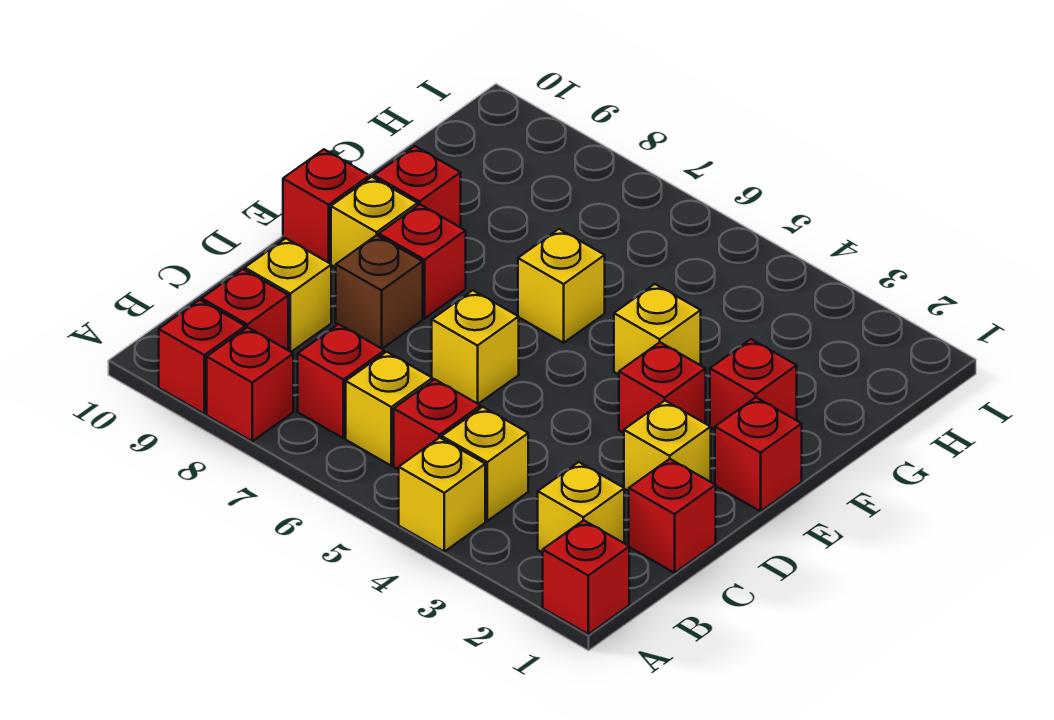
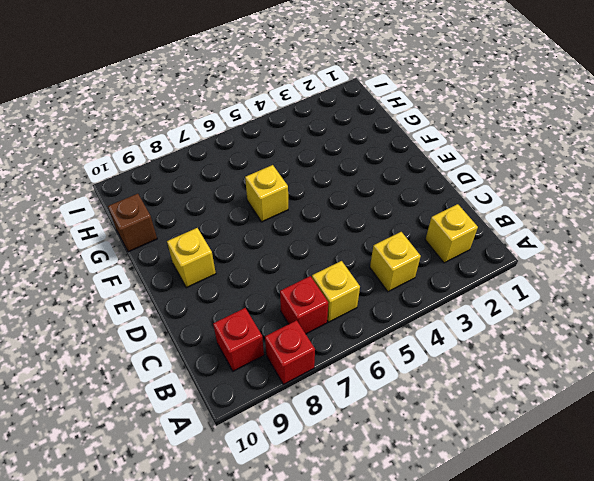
brown brick G10 level 1 -> brown brick D8 level 1
none -> red brick A1 level 1
none -> yellow brick A4 level 1
none -> red brick A9 level 1

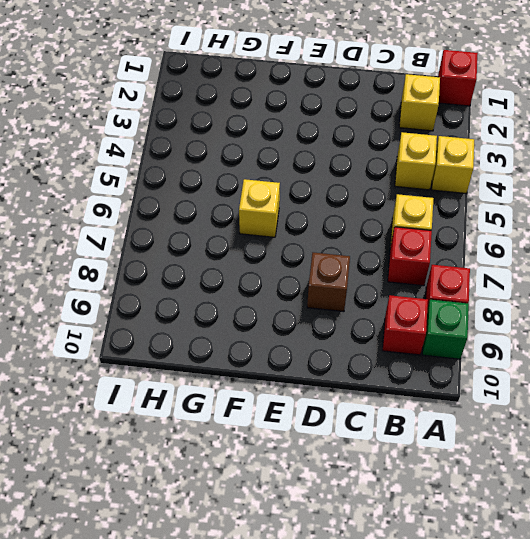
green brick A9 level 1 -> red brick A9 level 1
none -> red brick B5 level 1
none -> red brick C1 level 1
none -> yellow brick C9 level 1

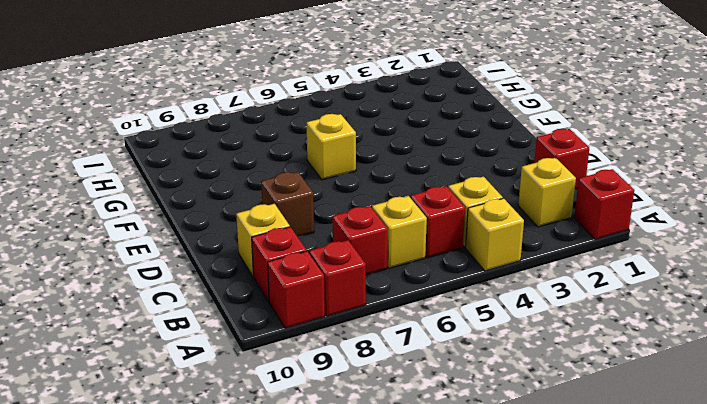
none -> yellow brick D2 level 1
none -> yellow brick D6 level 1
none -> red brick E1 level 1

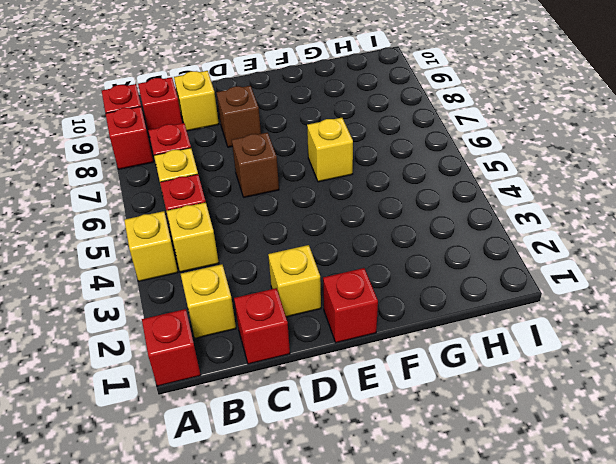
brown brick D6 level 1 -> yellow brick D6 level 1
none -> red brick E3 level 1
none -> red brick E8 level 1
none -> yellow brick E9 level 1

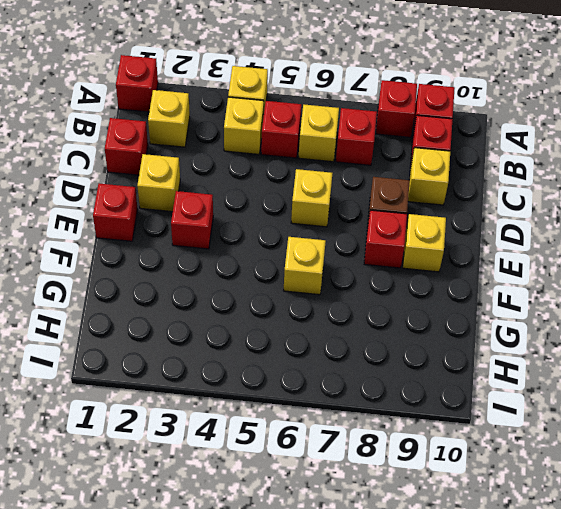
none -> red brick E10 level 1
none -> red brick F2 level 1
none -> yellow brick F4 level 1

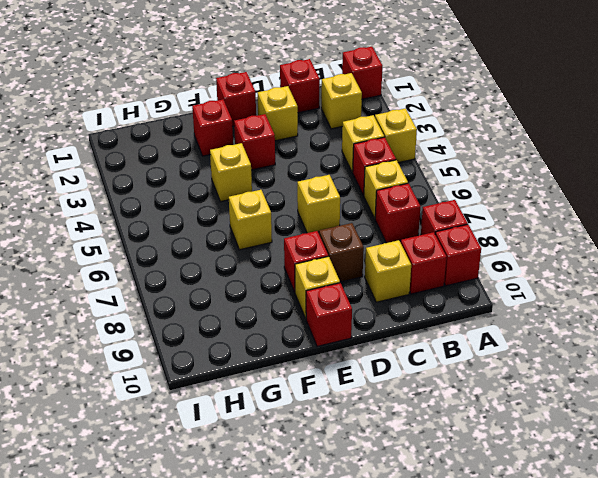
none -> red brick F9 level 1

